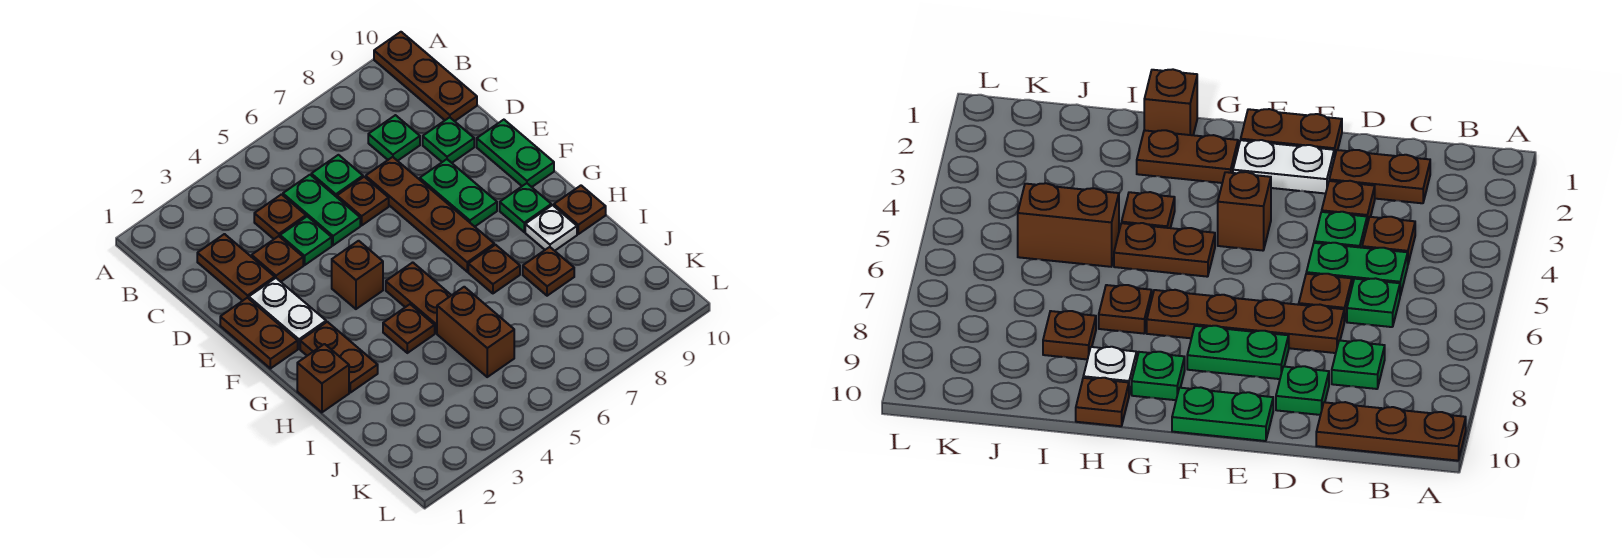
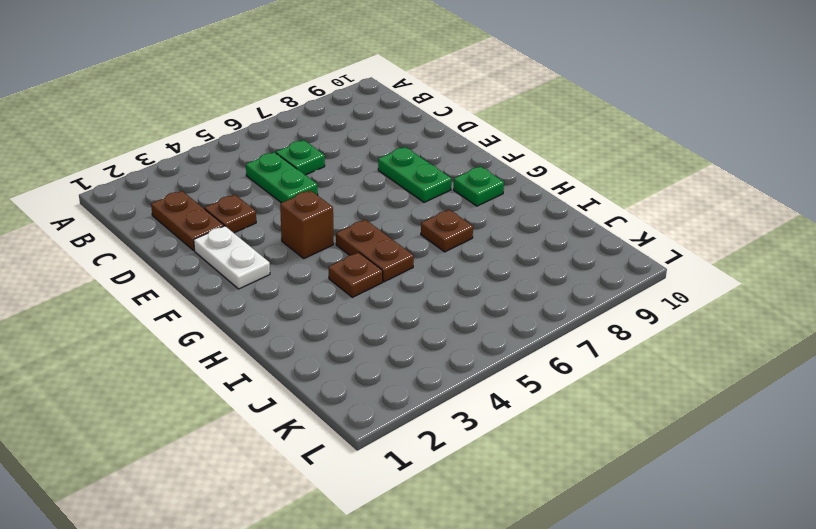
none -> brown plate A10:C10 level 1
none -> brown plate C4 level 1
none -> green plate C8 level 1

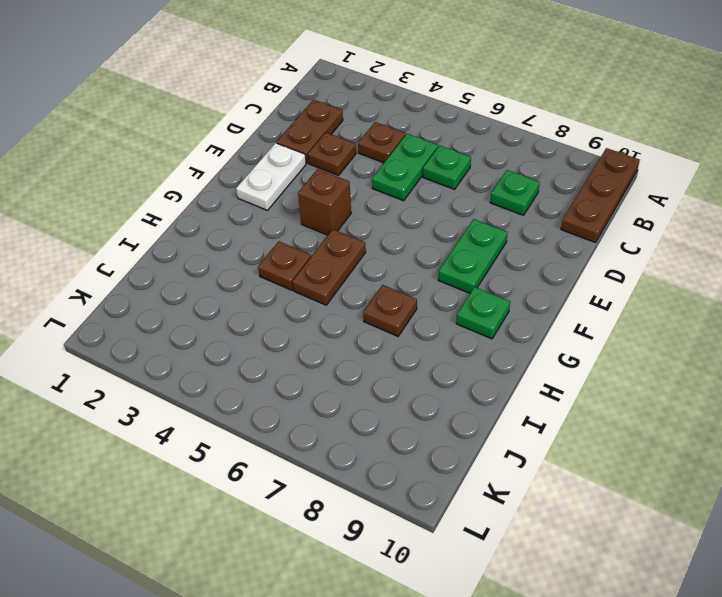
none -> green plate D4 level 1
none -> brown plate D6 level 1
none -> brown plate D7:G7 level 1

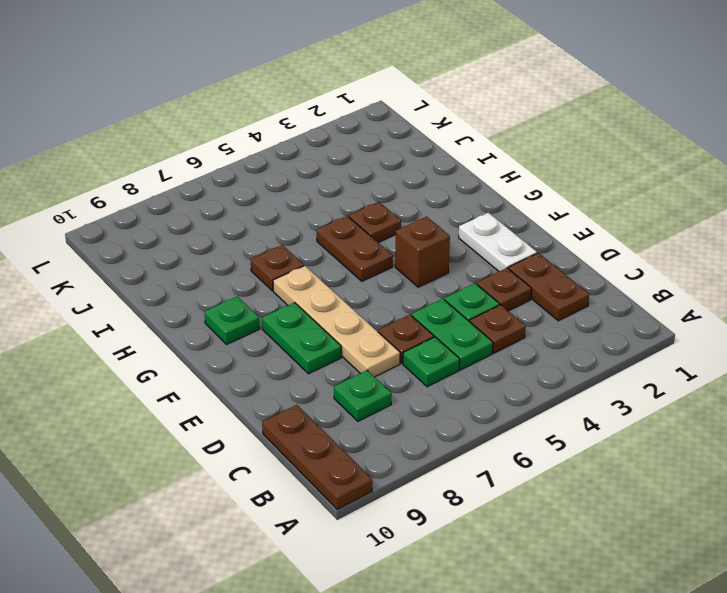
tan plate D7:G7 level 1 -> brown plate D7:G7 level 1
none -> green plate D9 level 1
none -> brown plate E1:F1 level 1
none -> green plate E10:F10 level 1

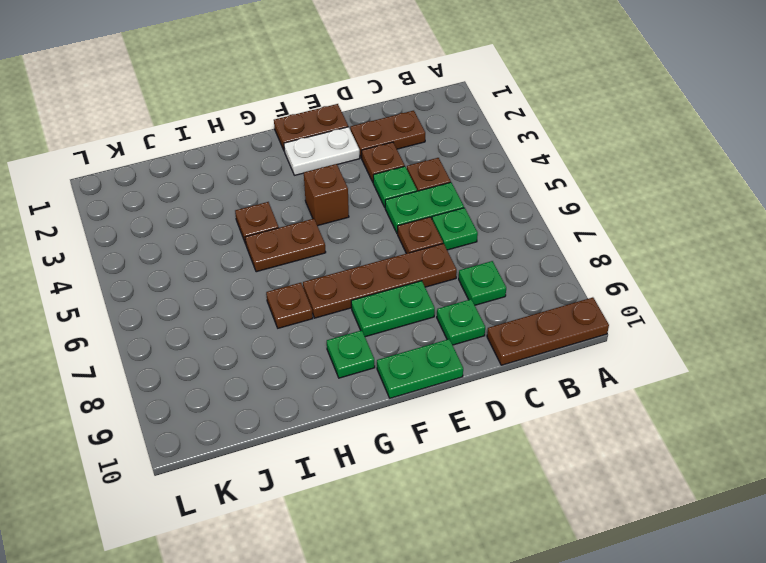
none -> brown plate G2:H2 level 1
none -> brown brick H1 level 1
none -> white plate H9 level 1

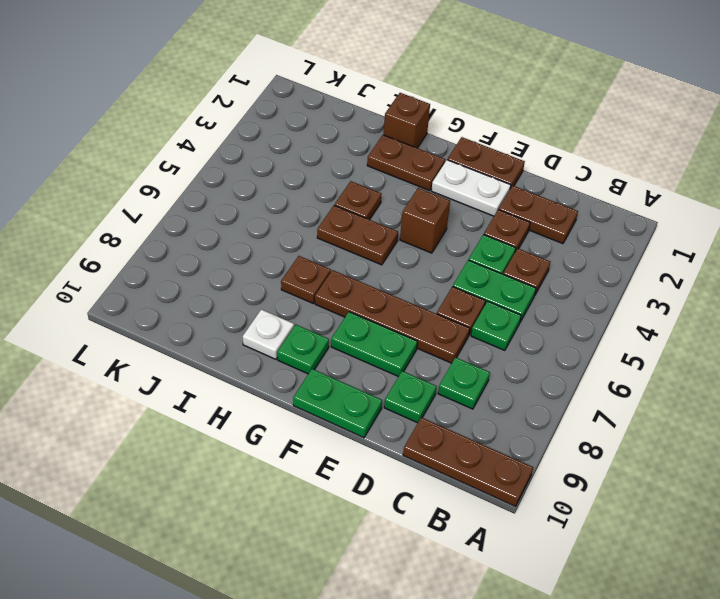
none -> brown plate H10 level 1
none -> brown brick I5:J5 level 1
none -> brown plate I8 level 1

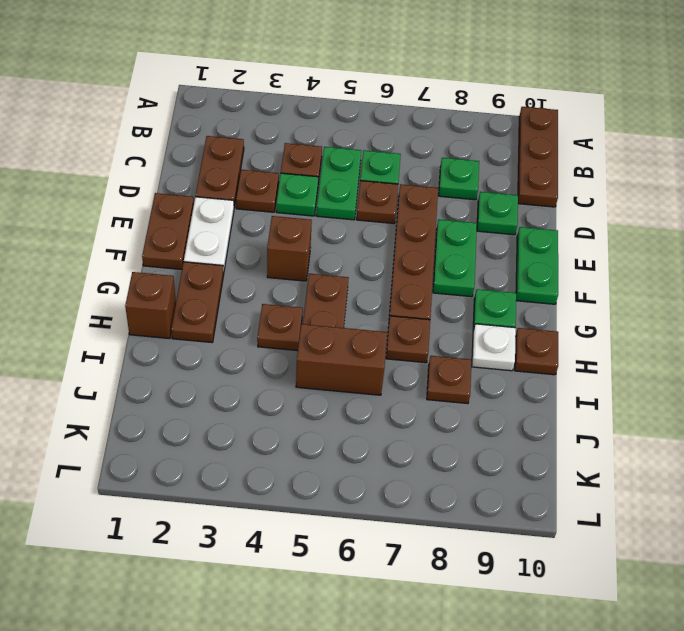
brown brick I5:I6 level 1 -> brown brick I5:J5 level 1

